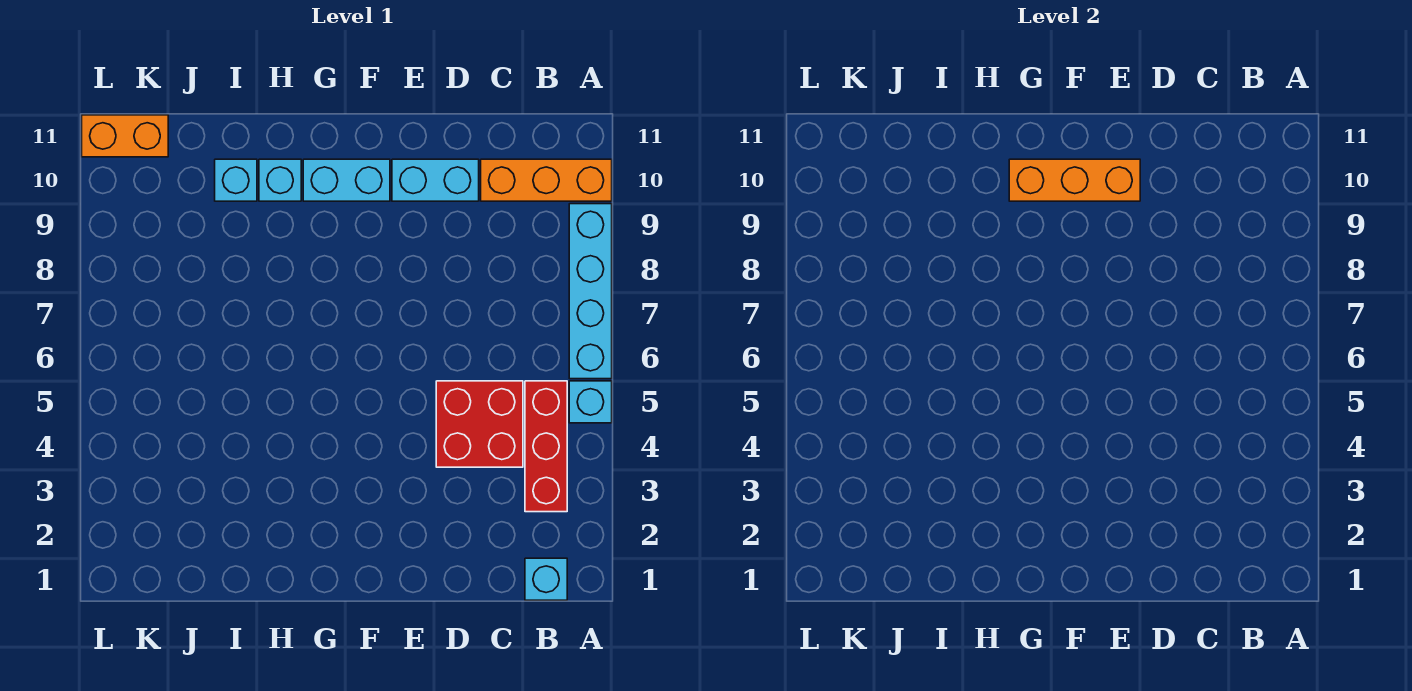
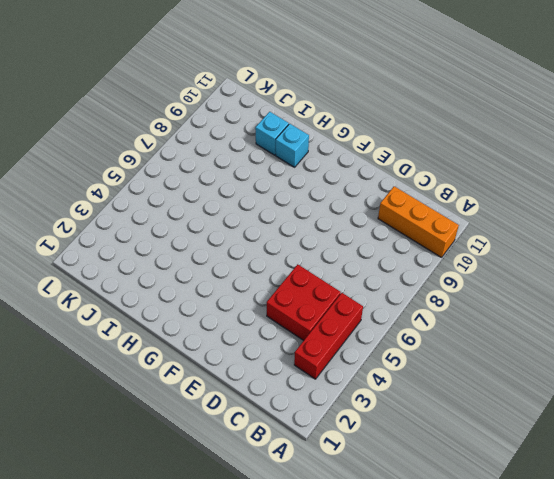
none -> cyan brick A5 level 1
none -> cyan brick A6:A9 level 1
none -> cyan brick B1 level 1

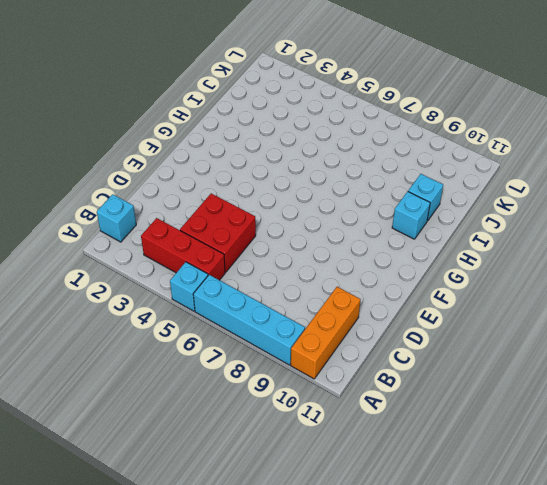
none -> cyan brick D10:E10 level 1
none -> cyan brick F10:G10 level 1
none -> orange brick K11:L11 level 1

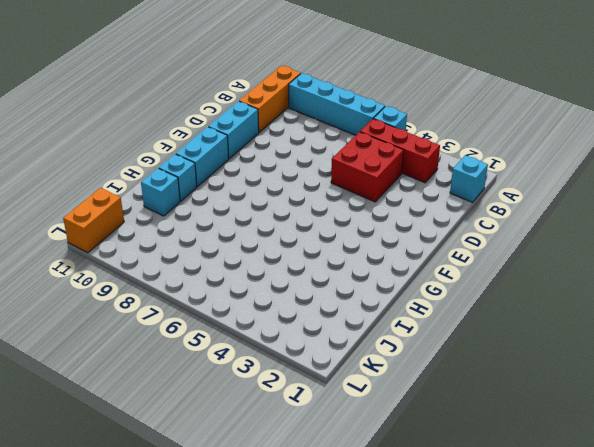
none -> orange brick E10:G10 level 2

